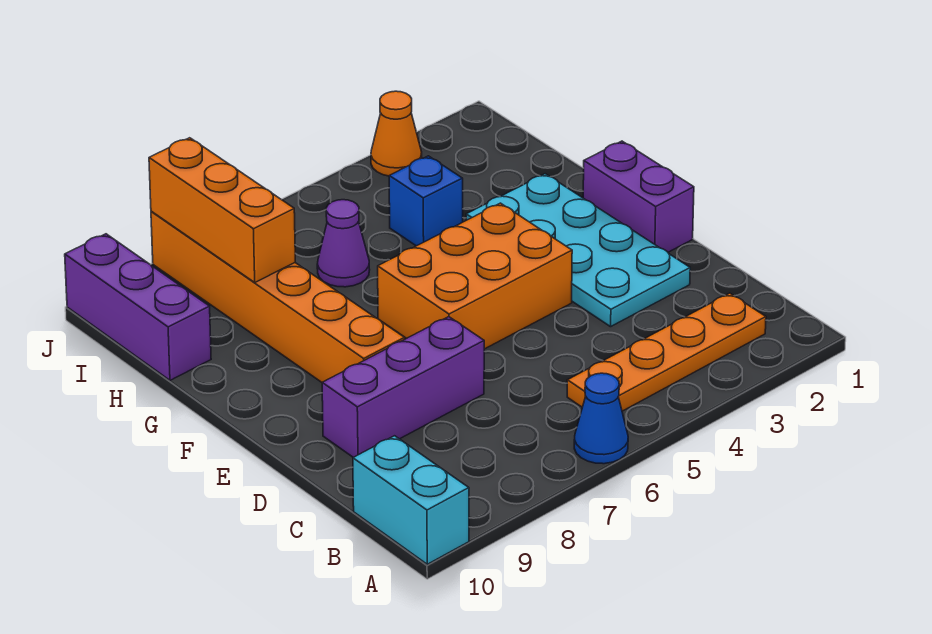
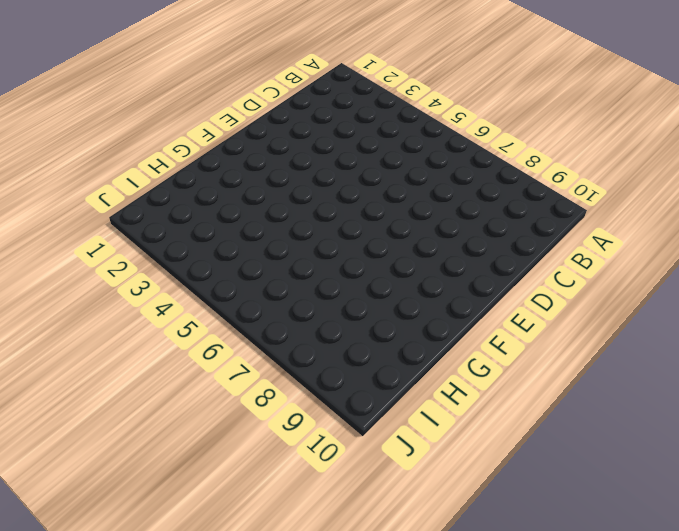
none -> blue cone A6 level 1
none -> cyan brick A10:B10 level 1
none -> orange plate B2:B5 level 1

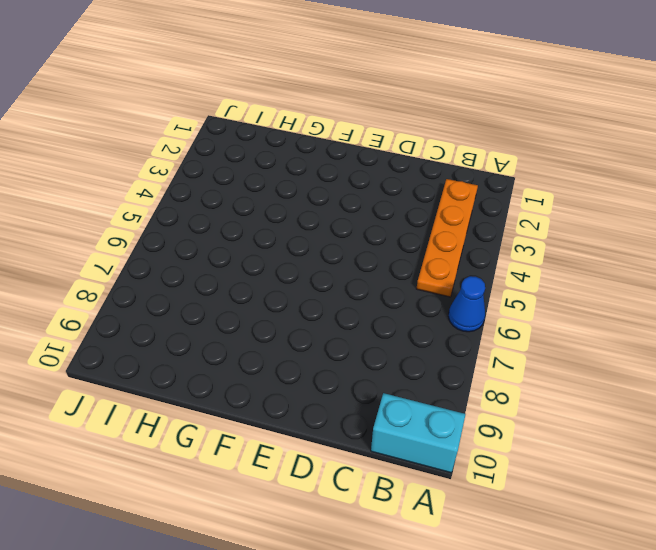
none -> cyan plate D2:G3 level 1
none -> purple brick D7:D9 level 1
none -> purple brick E1:F1 level 1

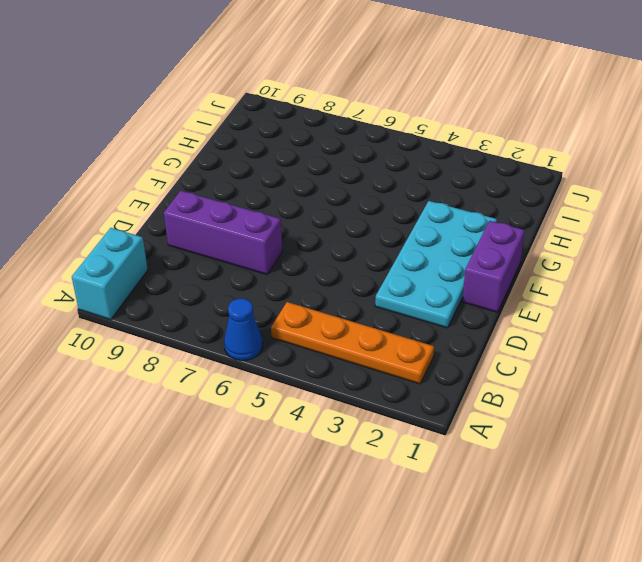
none -> orange brick E4:F6 level 1
none -> orange brick E8:J8 level 1
none -> blue brick H4 level 1

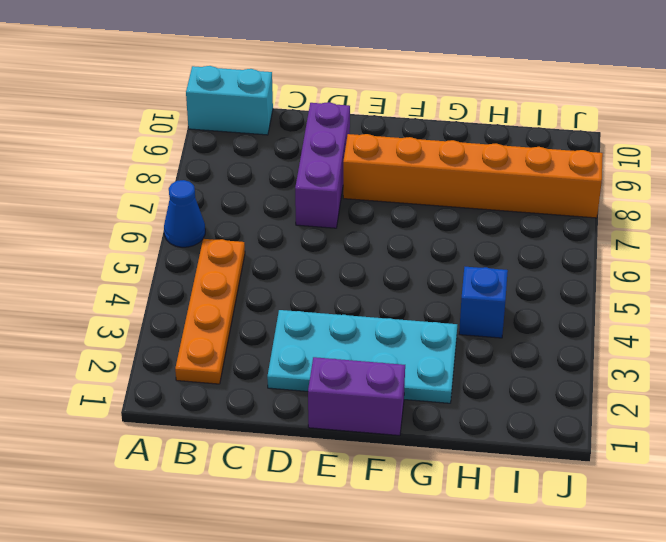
none -> orange brick E4:F6 level 1
none -> purple cone H6 level 1
none -> purple brick H10:J10 level 1

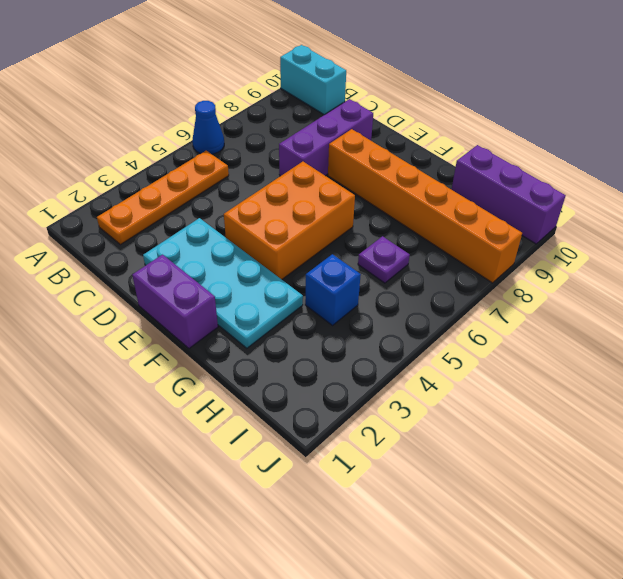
purple plate H6 level 1 -> purple cone H6 level 1
none -> orange cone J3 level 1
none -> orange brick H8:J8 level 2

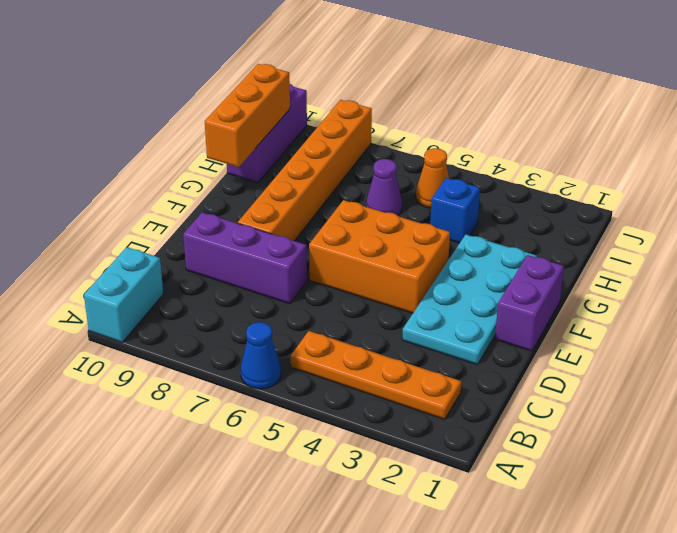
orange brick G10:I10 level 2 -> orange brick H8:J8 level 2
orange cone I5 level 1 -> orange cone J3 level 1

